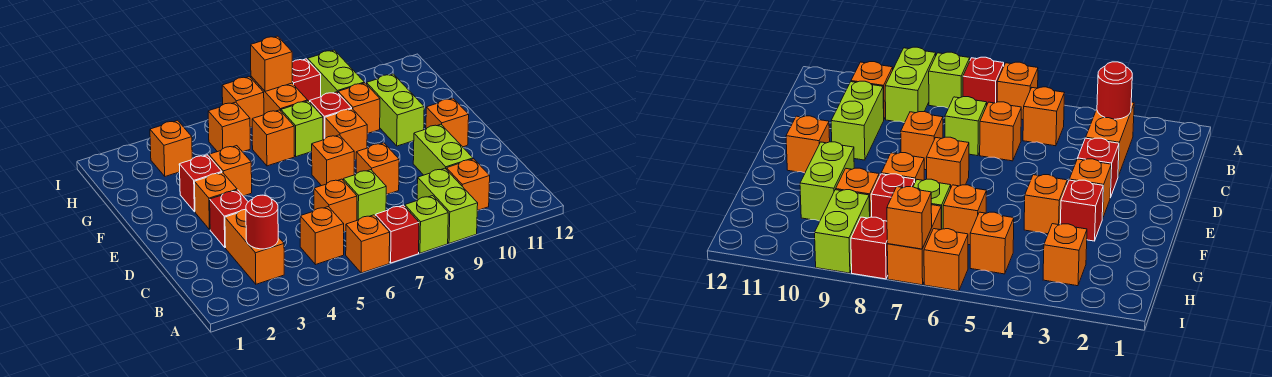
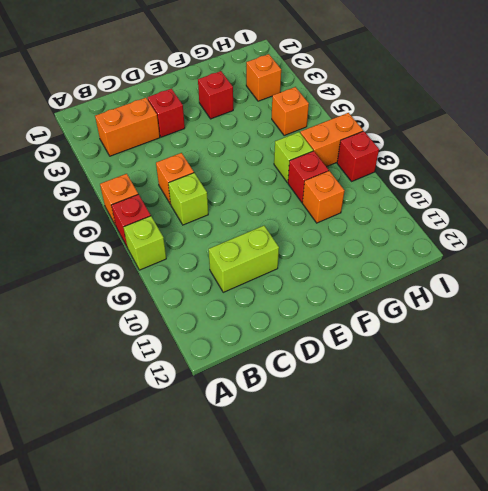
none -> lime brick A9:B9 level 1
none -> orange brick B5 level 1
none -> orange brick B10 level 1
none -> orange brick D8 level 1

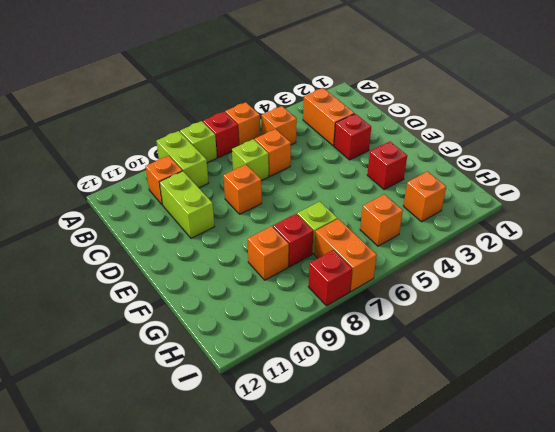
none -> orange brick E3 level 1
none -> orange brick E7 level 1
none -> orange brick E11 level 1
none -> orange brick F4 level 1

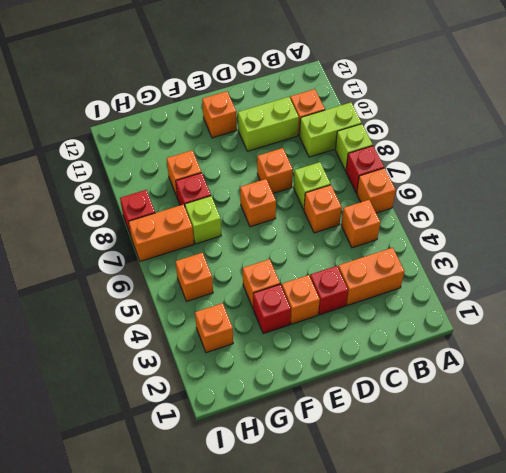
none -> orange brick F8 level 1
none -> lime brick F10:G10 level 1
none -> orange brick G6 level 1
none -> lime brick H9:I9 level 1

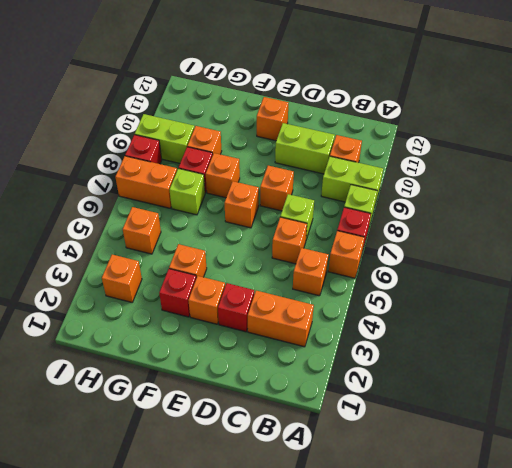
none -> lime brick F10:G10 level 1
none -> orange brick G6 level 1
none -> orange brick I6 level 1
none -> red round brick B3 level 2

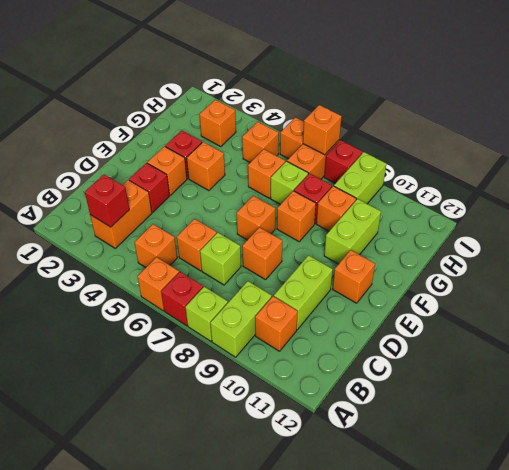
red brick B3 level 2 -> red round brick B3 level 2

